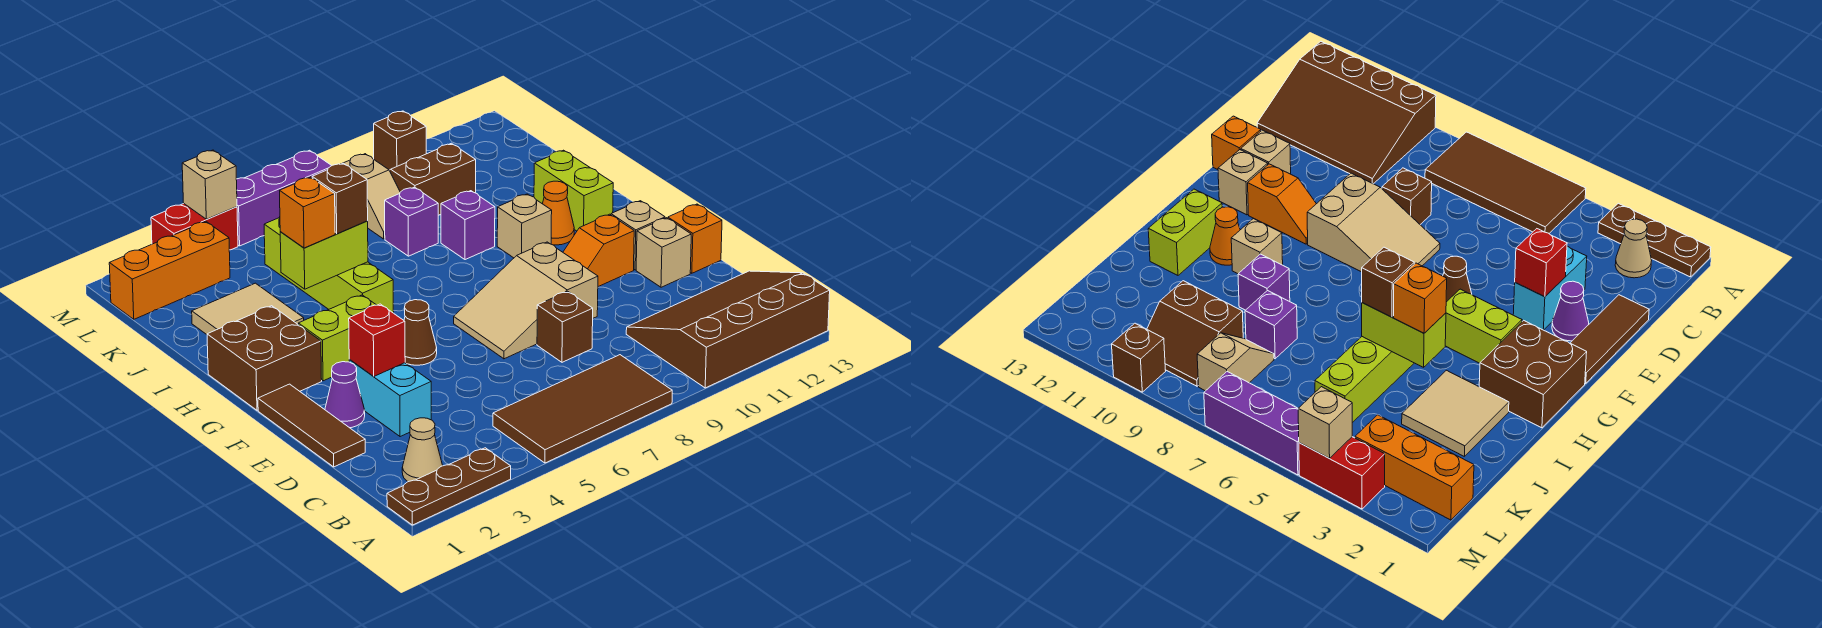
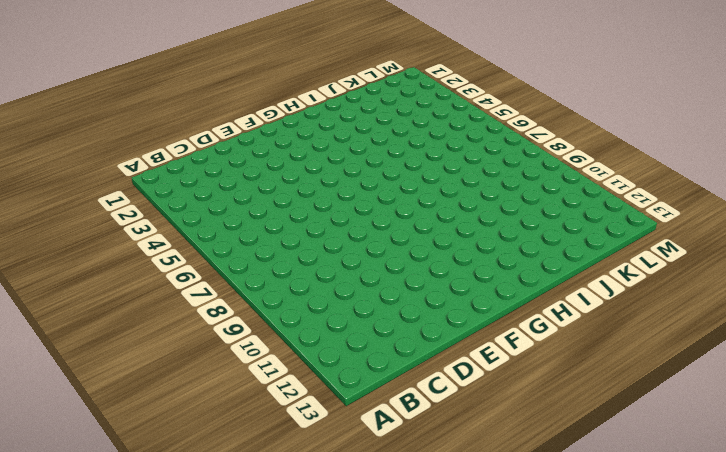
none -> brown plate A1:A3 level 1
none -> brown tile A5:B8 level 1
none -> brown slope A10:C13 level 1 top A
none -> tan cone B2 level 1

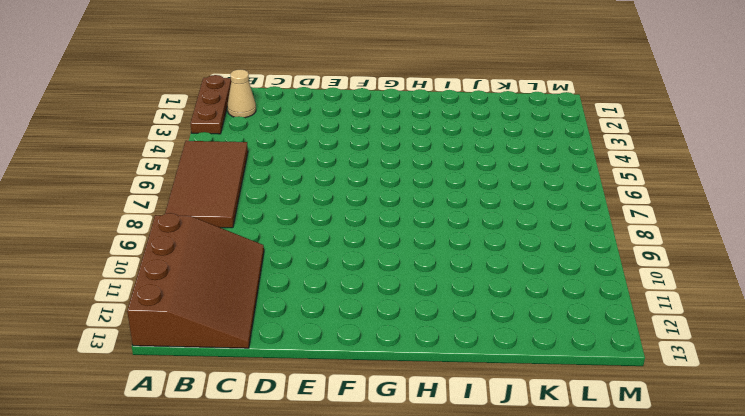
none -> brown tile D1:F1 level 1
none -> cyan brick D3:E3 level 1
none -> brown brick D8 level 1
none -> purple cone E2 level 1

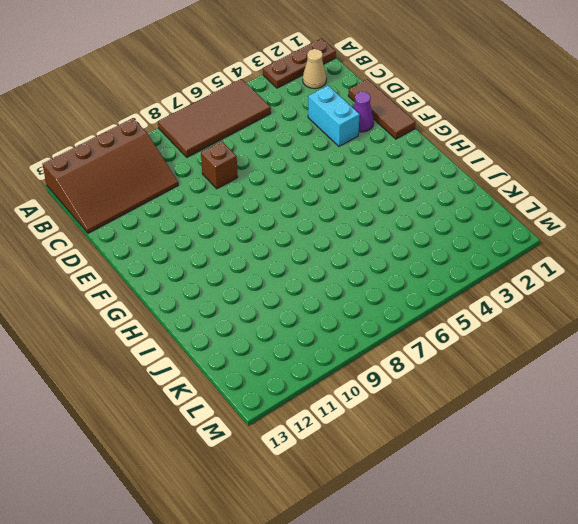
none -> tan slope E7:F9 level 1 top 9
none -> tan brick E12 level 1
none -> orange brick E13 level 1
none -> brown cone F5 level 1

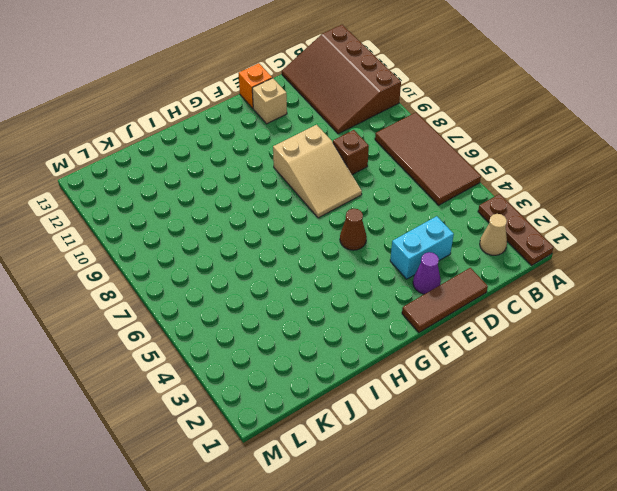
none -> orange slope F10:F11 level 1 top 11
none -> tan brick F12 level 1
none -> brown brick G1:H2 level 1
none -> lime brick G3:G4 level 1

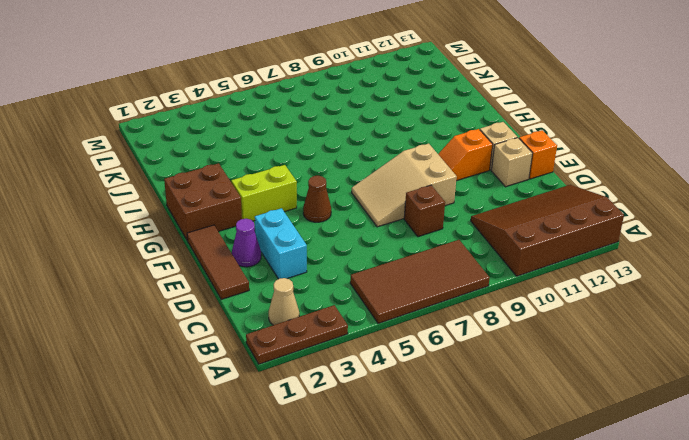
none -> lime brick H5:K5 level 1
none -> tan brick H10 level 1
none -> orange cone H11 level 1
none -> lime brick H12:I12 level 1

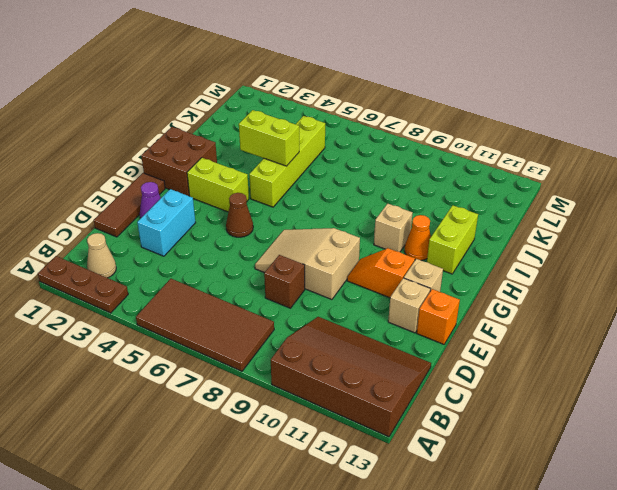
none -> tan tile I2:J3 level 1
none -> purple brick I9 level 1
none -> purple brick J8 level 1
none -> tan slope K8:L8 level 1 top L

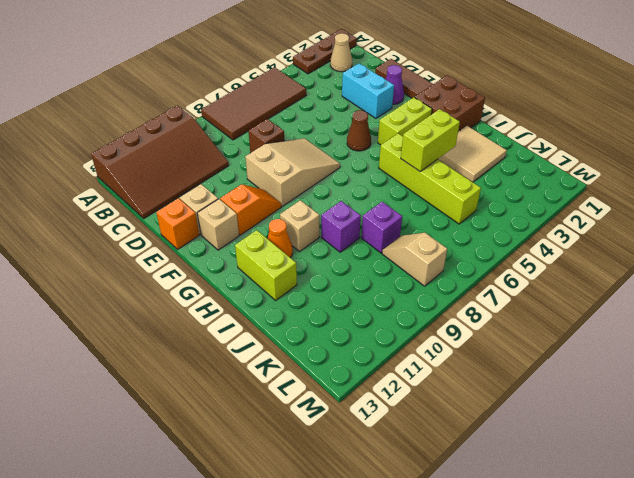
none -> brown slope K9:L10 level 1 top K
none -> orange brick L1:L3 level 1
none -> red brick M3:M4 level 1
none -> purple brick M5:M7 level 1

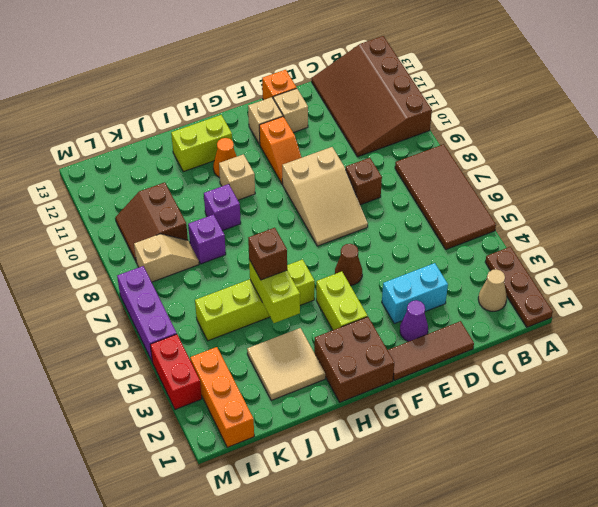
none -> brown brick M10 level 1
none -> red brick E3 level 2
none -> tan brick M4 level 2
none -> orange brick I4 level 3

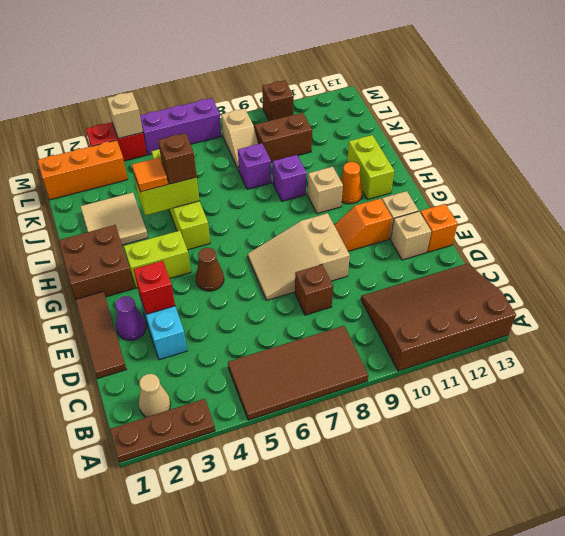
orange tile I4 level 3 -> orange brick I4 level 3

